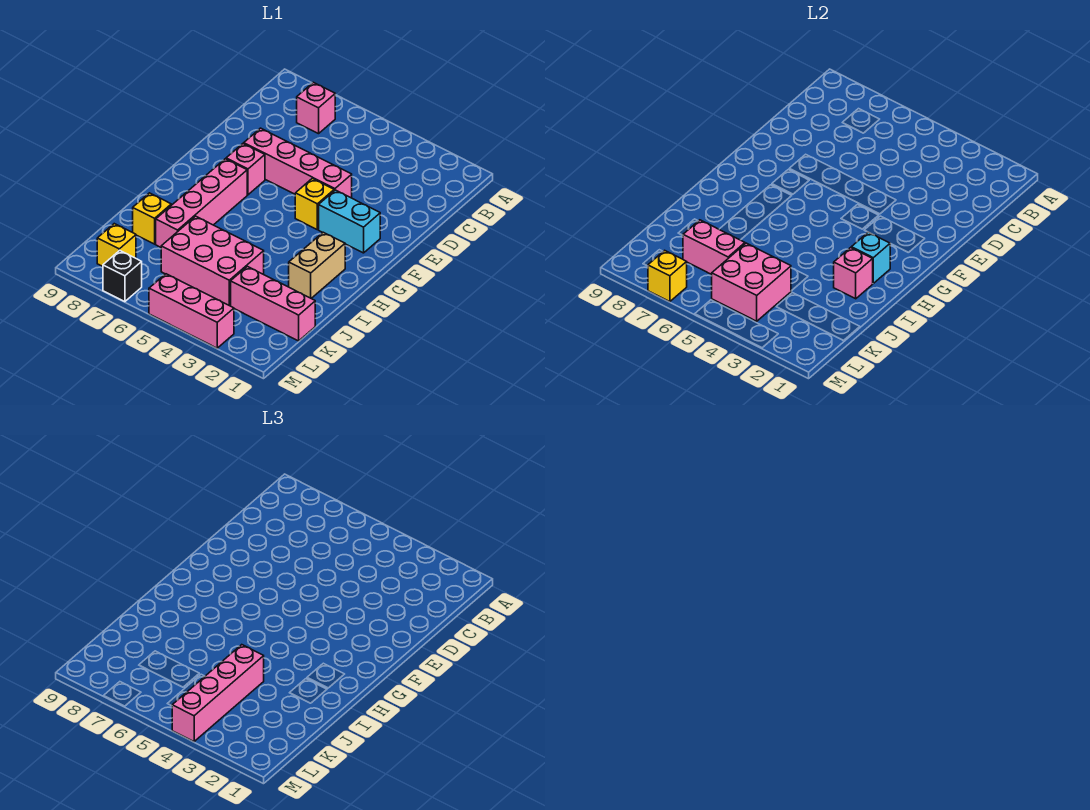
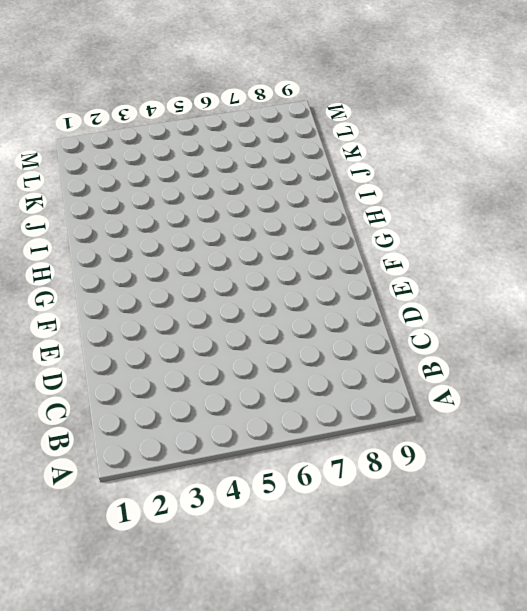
none -> pink brick B7 level 1
none -> pink brick E4:E7 level 1
none -> cyan brick F2:F3 level 1

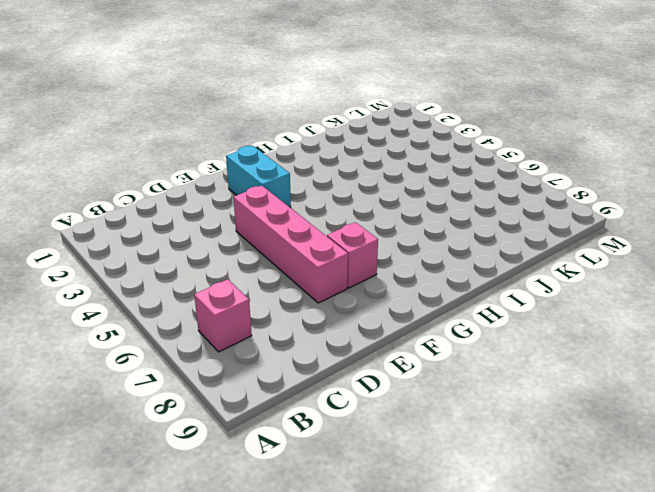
none -> yellow brick F4 level 1
none -> pink brick G7:J7 level 1
none -> tan brick H2:I2 level 1

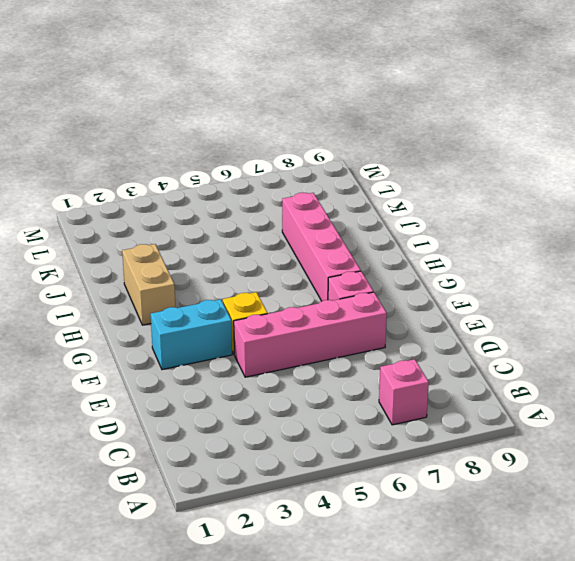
none -> pink brick J4:K6 level 1
none -> yellow brick J8 level 1
none -> pink brick K1:K3 level 1

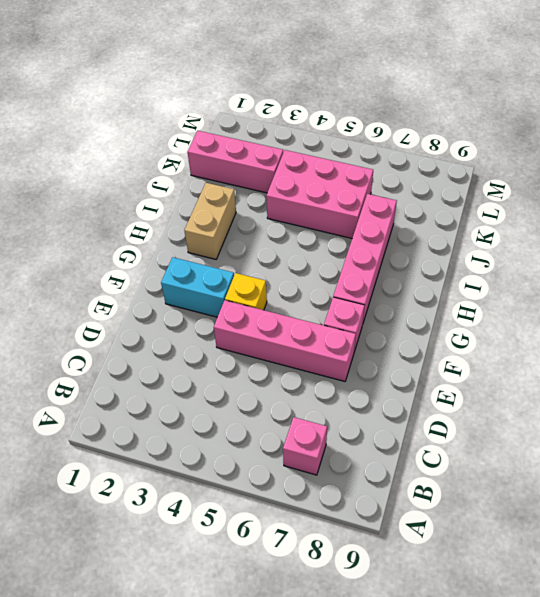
none -> yellow brick J8 level 1
none -> yellow brick L8 level 1
none -> pink brick M3:M5 level 1

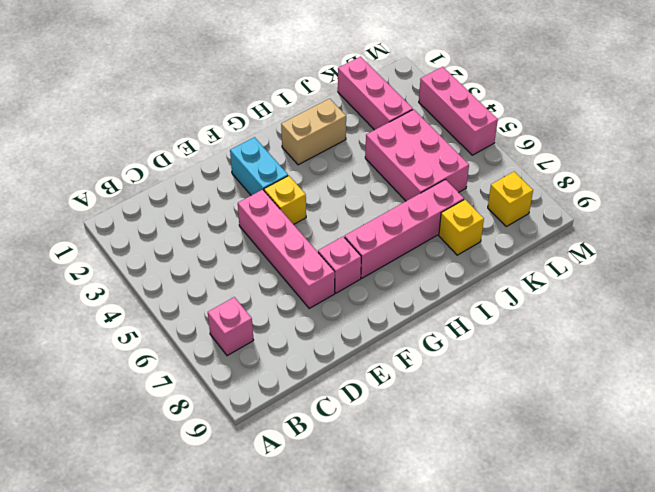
none -> black brick M7 level 1
none -> cyan brick H2 level 2
none -> pink brick I2 level 2

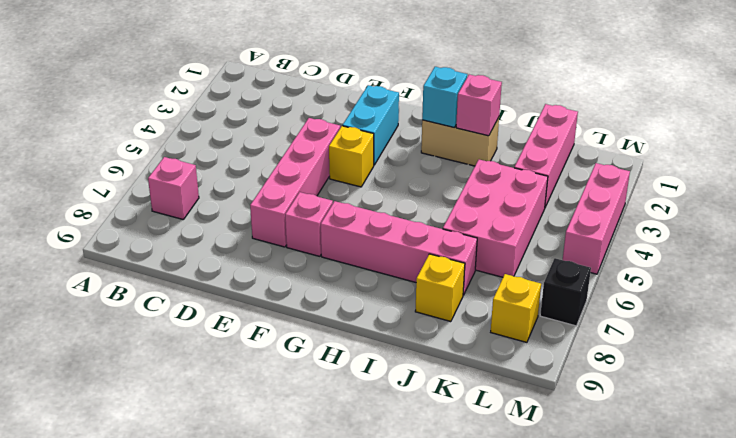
none -> pink brick K4:L5 level 2
none -> pink brick K6:K7 level 2
none -> yellow brick M7 level 2

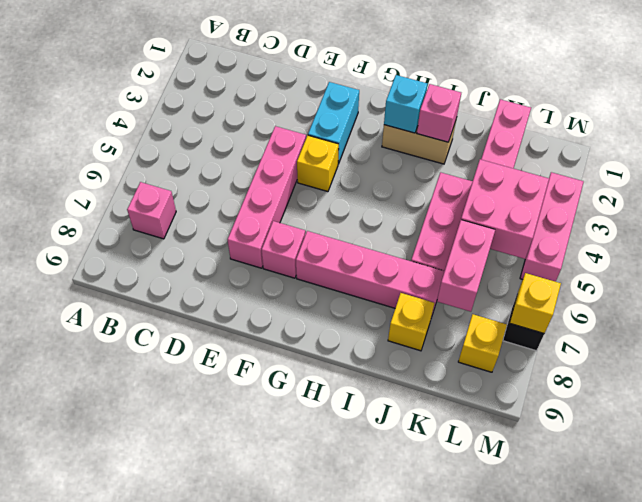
none -> pink brick J4:M4 level 3

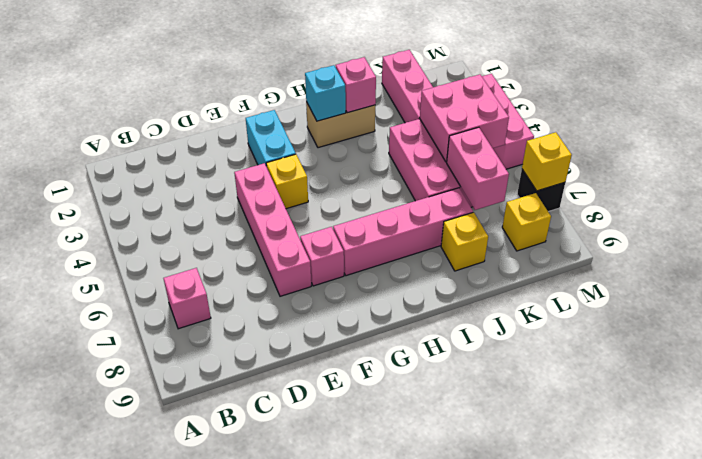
none -> pink brick J4:M4 level 3

